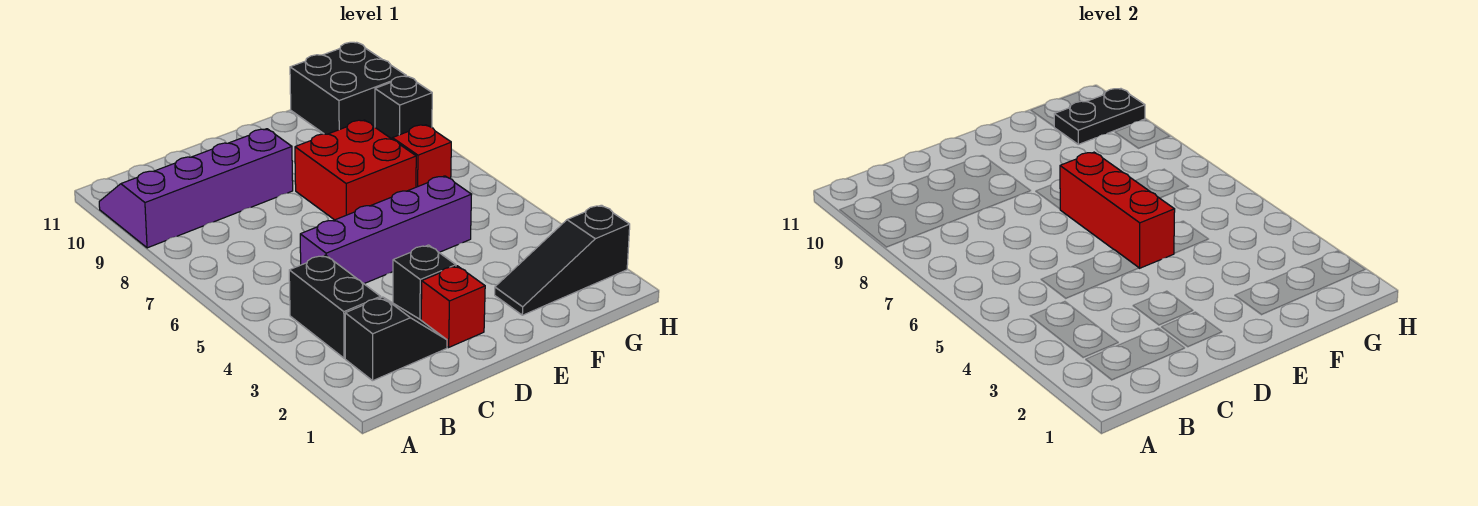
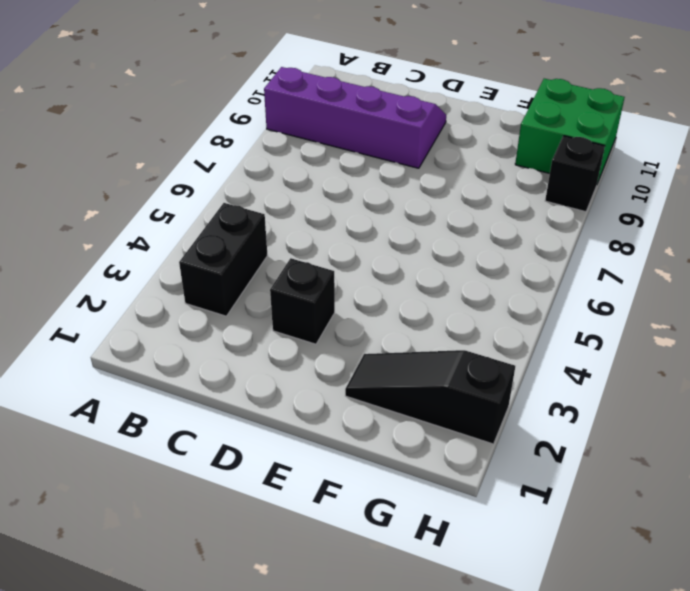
green brick G10:H11 level 1 -> black brick G10:H11 level 1
none -> black slope B2:C2 level 1 top B
none -> purple brick C5:F5 level 1
none -> red brick D2 level 1

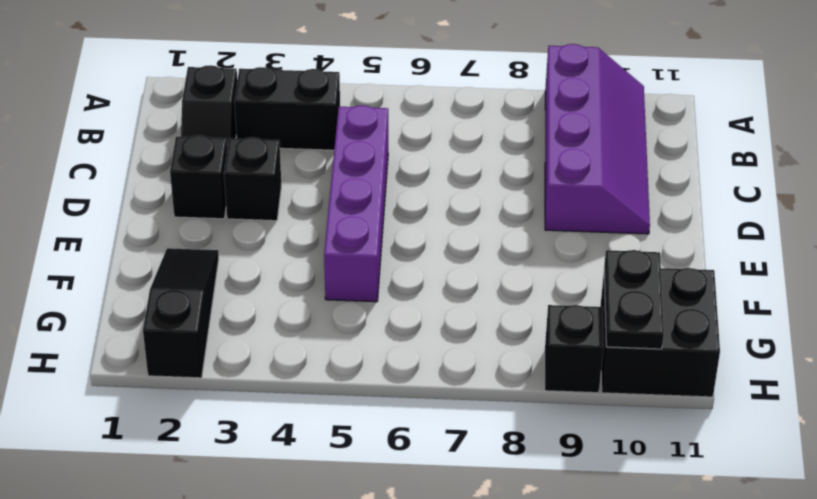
black brick D2 level 1 -> red brick D2 level 1
none -> red brick E7:F8 level 1
none -> red brick G7 level 1
none -> red brick E5:E7 level 2

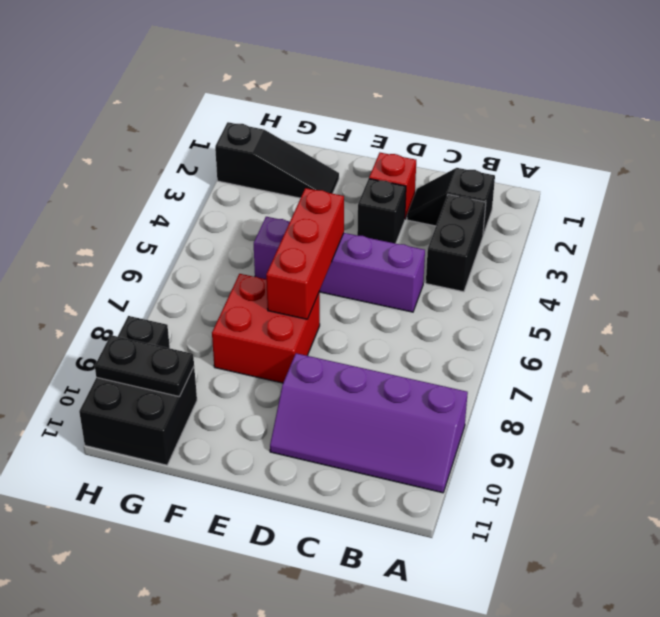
none -> red brick G7 level 1

